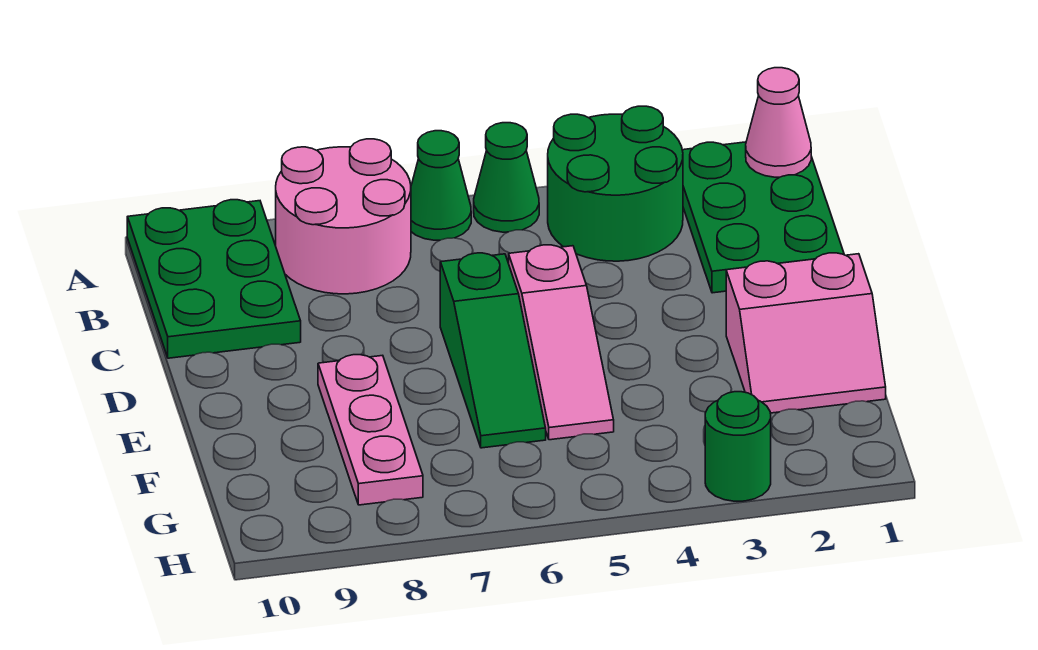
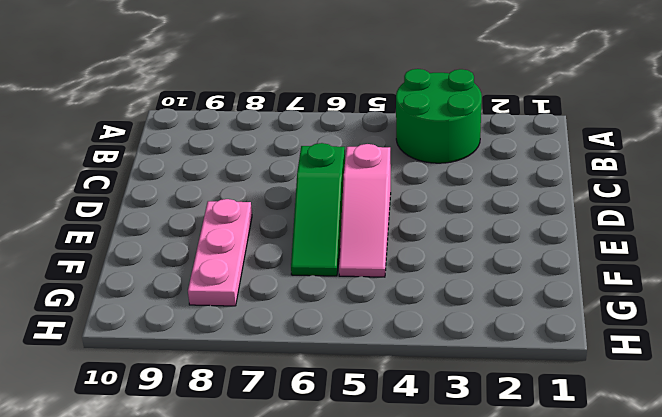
none -> green plate A1:C2 level 1
none -> green cone A5 level 1
none -> green cone A6 level 1

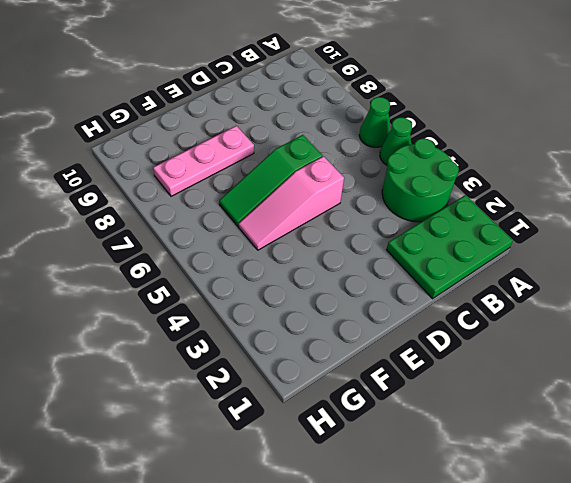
none -> pink round brick A7:B8 level 1
none -> green plate A9:C10 level 1
none -> pink slope E1:F2 level 1 top E

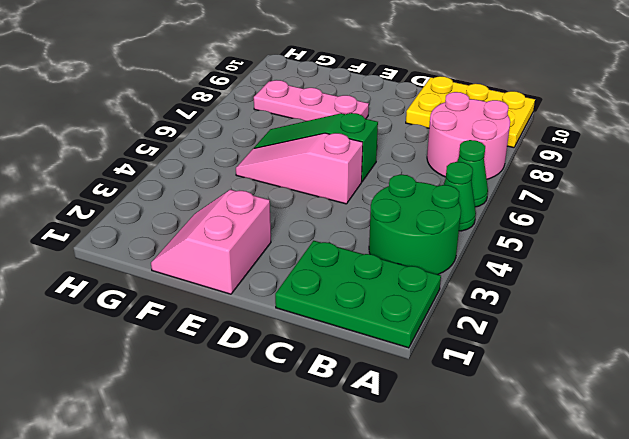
yellow plate A9:C10 level 1 -> green plate A9:C10 level 1
none -> green round brick H3 level 1
none -> pink cone A1 level 2

